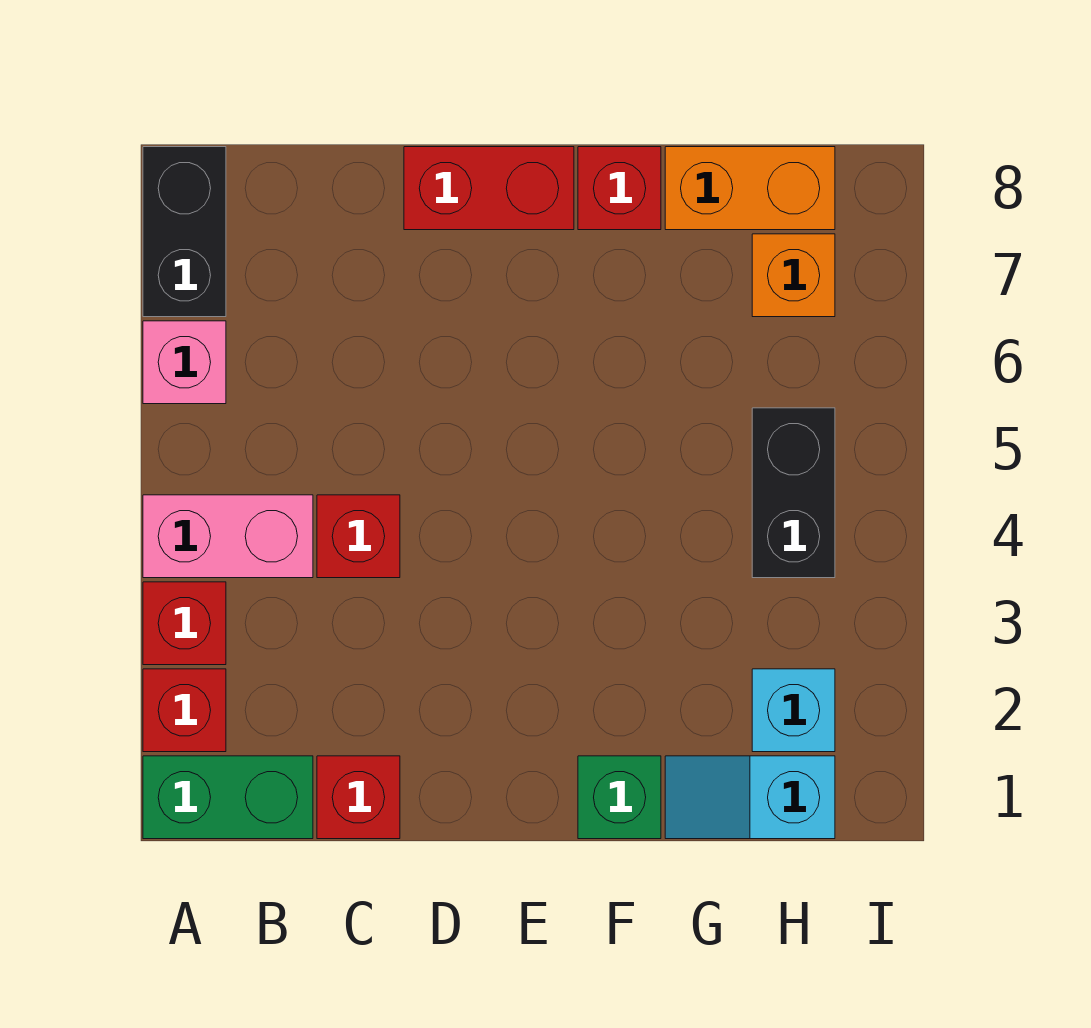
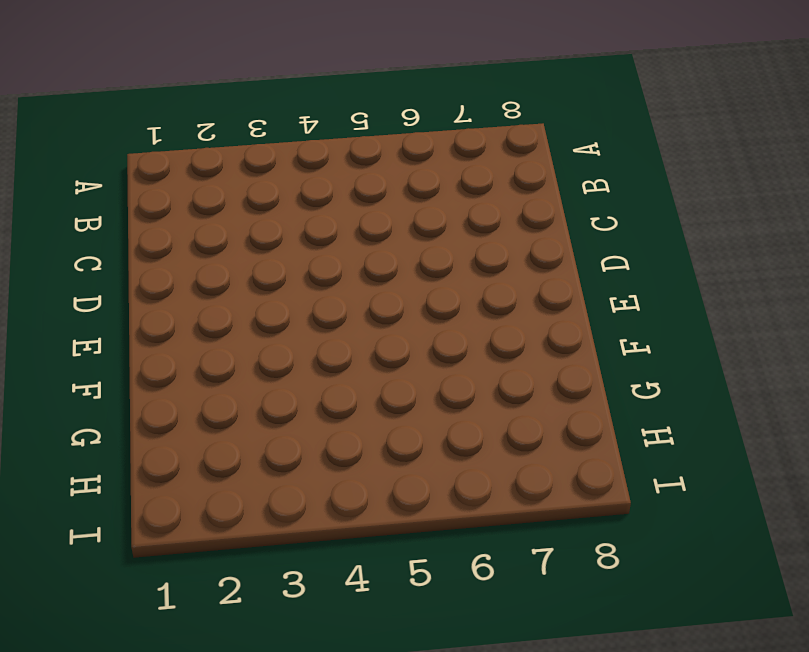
none -> green brick A1:B1 level 1
none -> red brick A2 level 1
none -> red brick A3 level 1

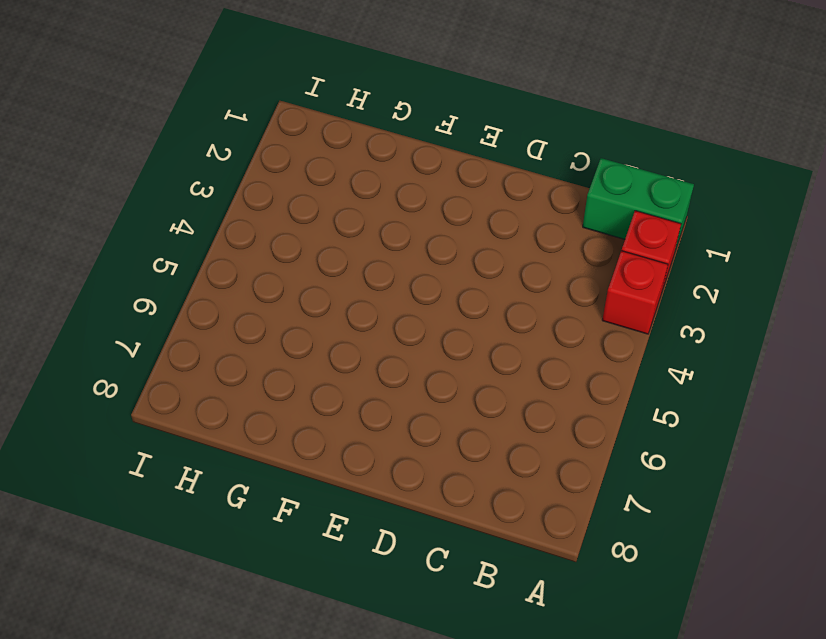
none -> pink brick A4:B4 level 1
none -> pink brick A6 level 1
none -> black brick A7:A8 level 1

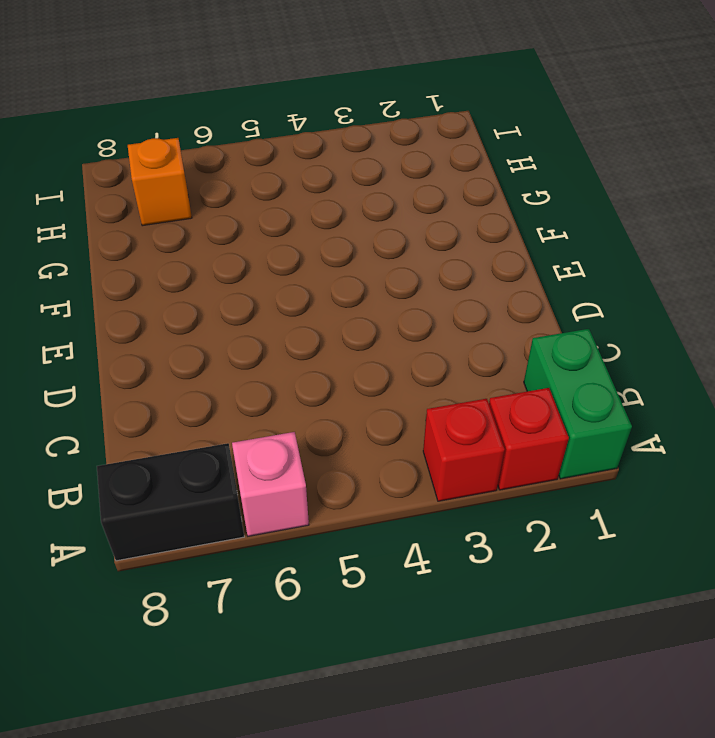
none -> pink brick A4:B4 level 1
none -> red brick C1 level 1
none -> red brick C4 level 1

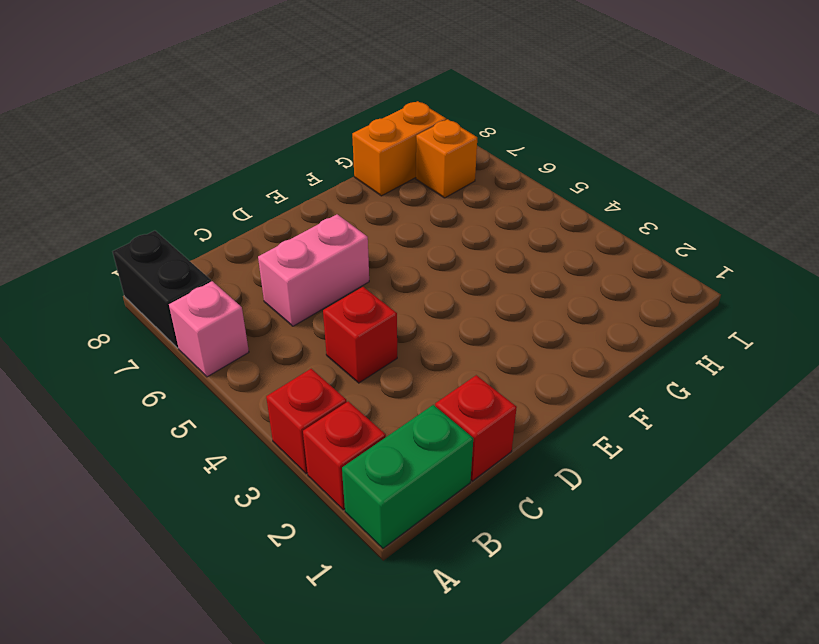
pink brick C6:D6 level 1 -> pink brick A4:B4 level 1
none -> red brick D8:E8 level 1
none -> green brick F1 level 1
none -> red brick F8 level 1

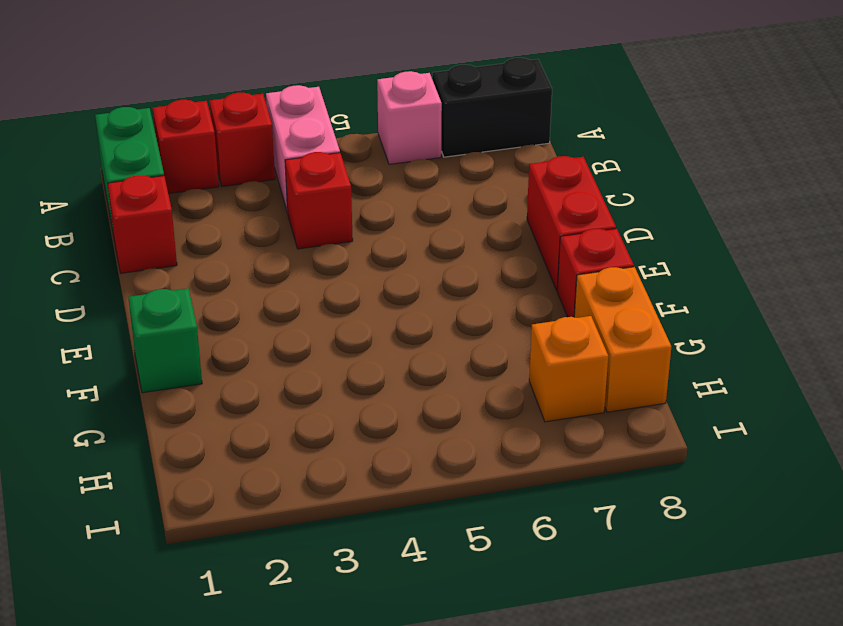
none -> cyan slope G1:H1 level 1 top H
none -> cyan brick H2 level 1
none -> black brick H4:H5 level 1

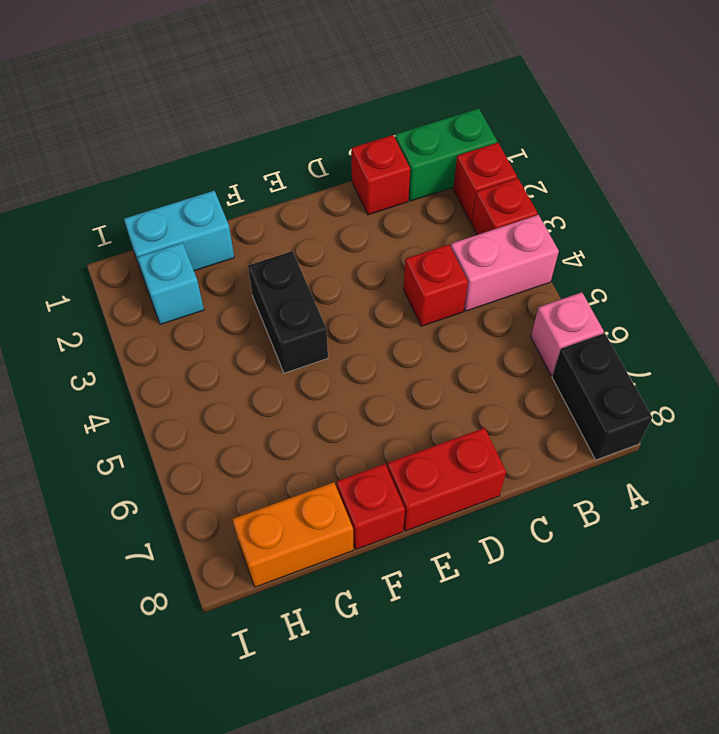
black brick F3:F4 level 1 -> black brick H4:H5 level 1
cyan brick G1:H1 level 1 -> cyan slope G1:H1 level 1 top H
none -> green brick F1 level 1
none -> orange brick H7 level 1

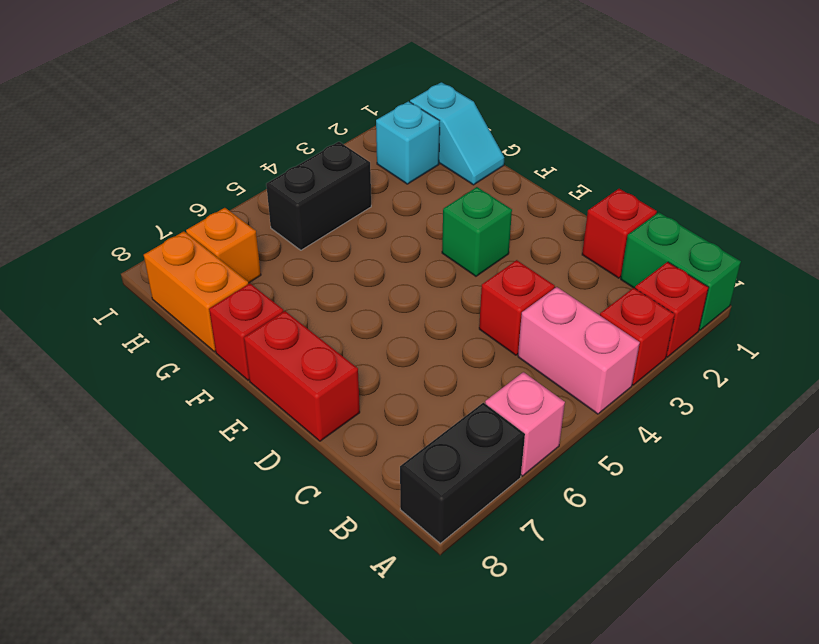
green brick E3 level 1 -> green brick F1 level 1

